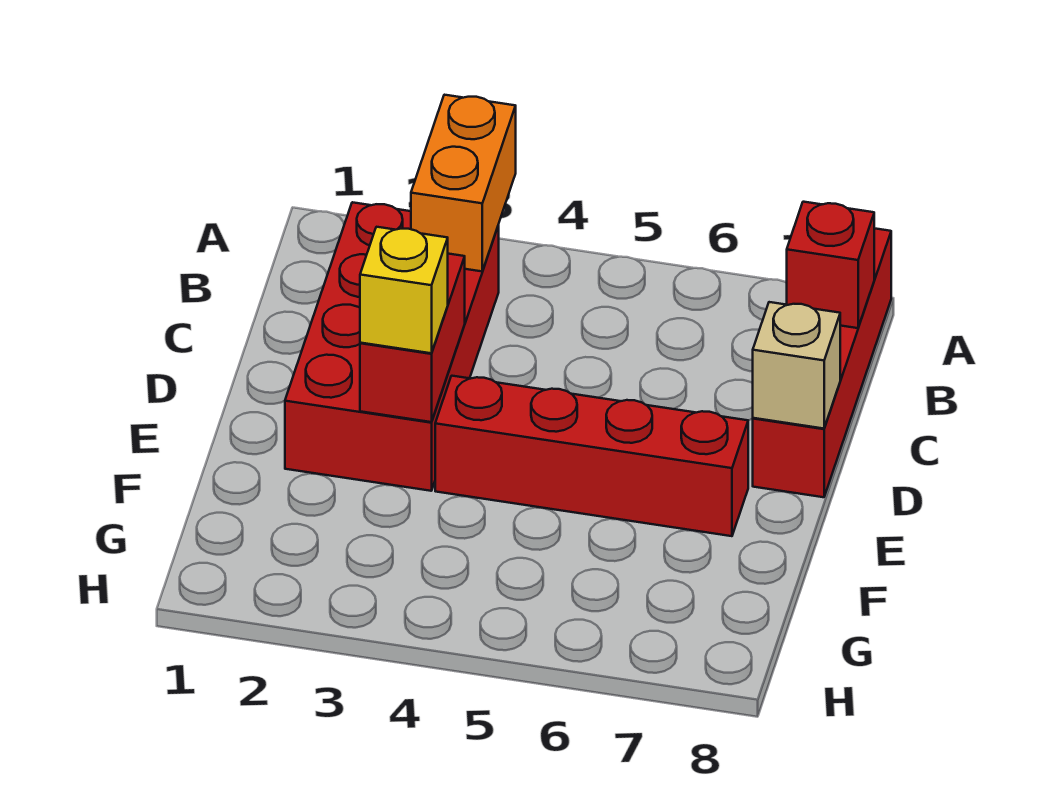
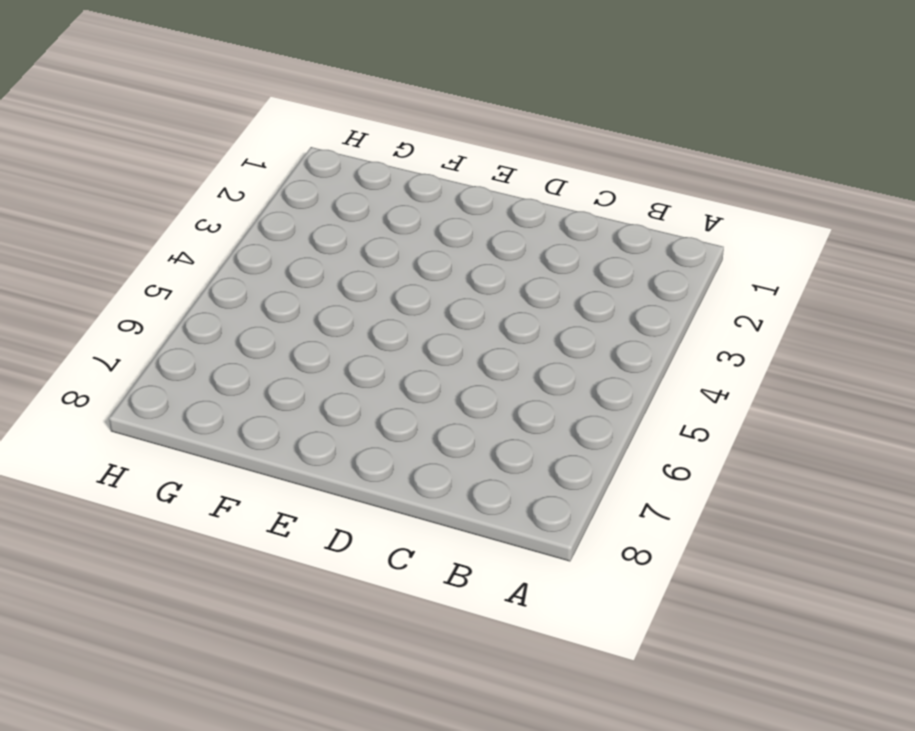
none -> red brick A8:D8 level 1
none -> red brick B2:E3 level 1

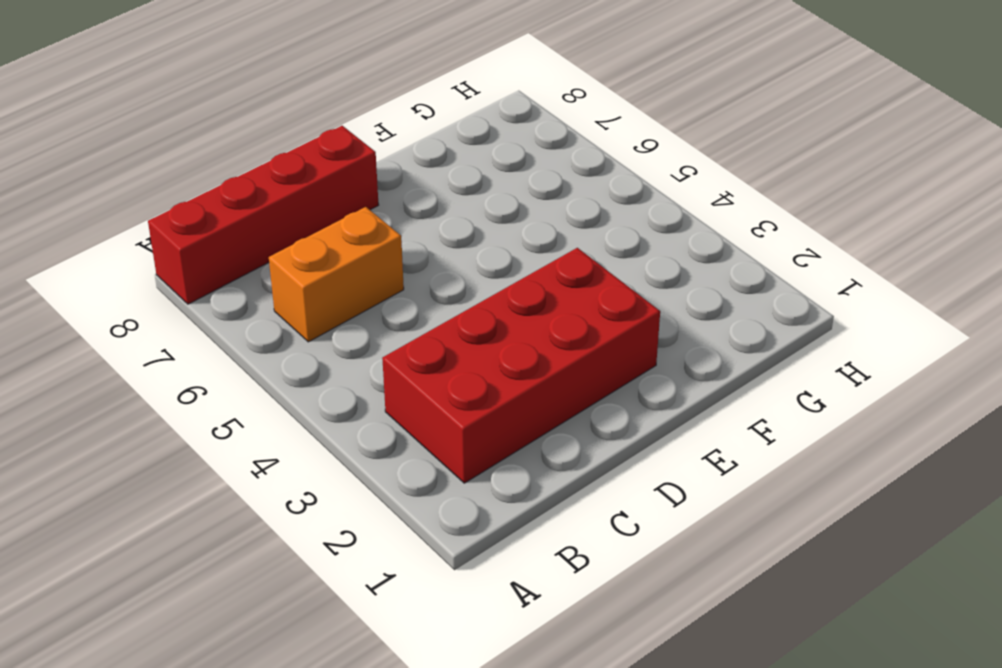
orange brick B6:C6 level 1 -> orange brick A3:B3 level 2
none -> red brick E4:E7 level 1
none -> red brick B8 level 2

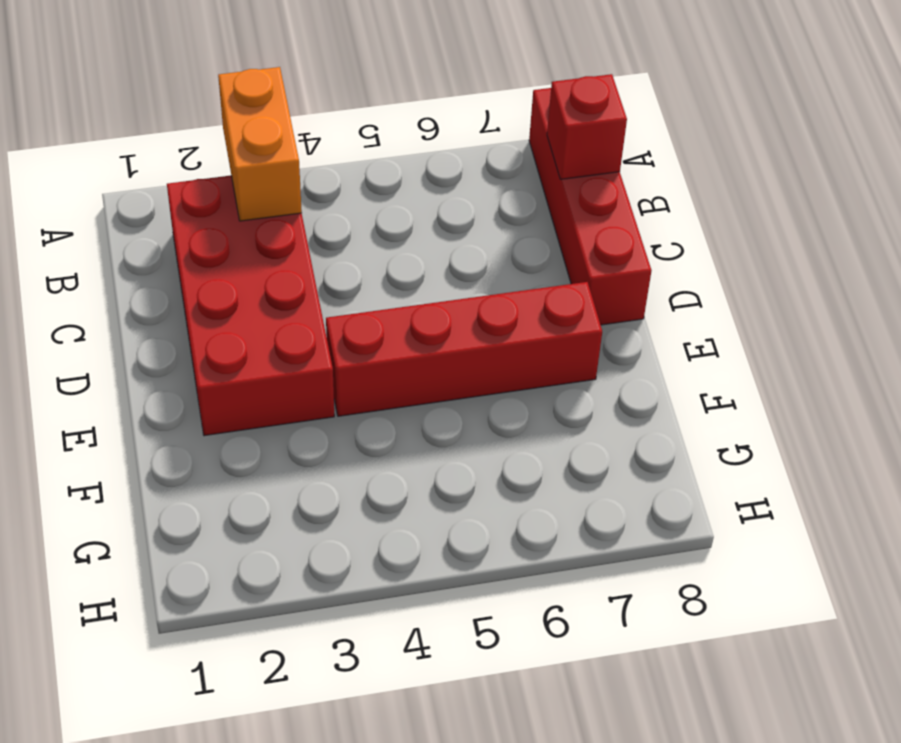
none -> red brick D3:E3 level 2
none -> tan brick D8 level 2

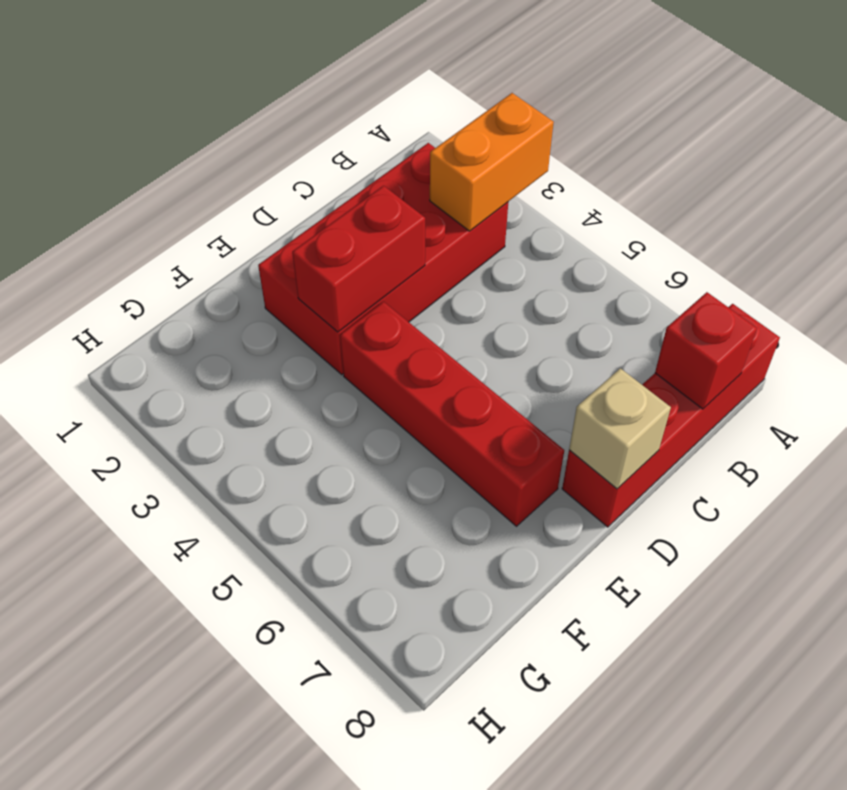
none -> yellow brick E3 level 3

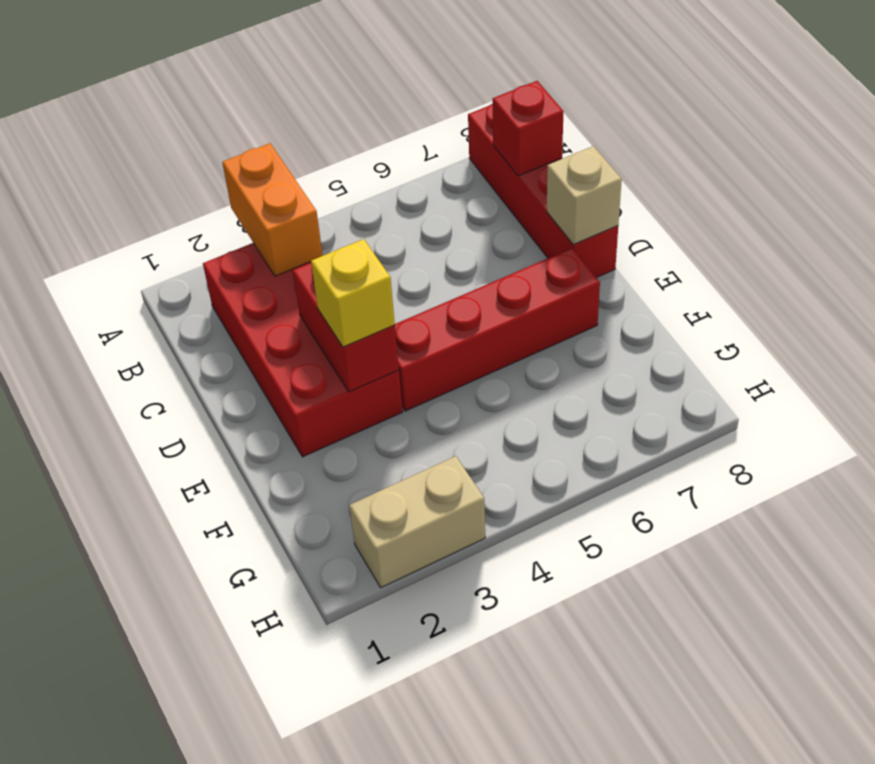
tan brick H2:H3 level 1 -> none

